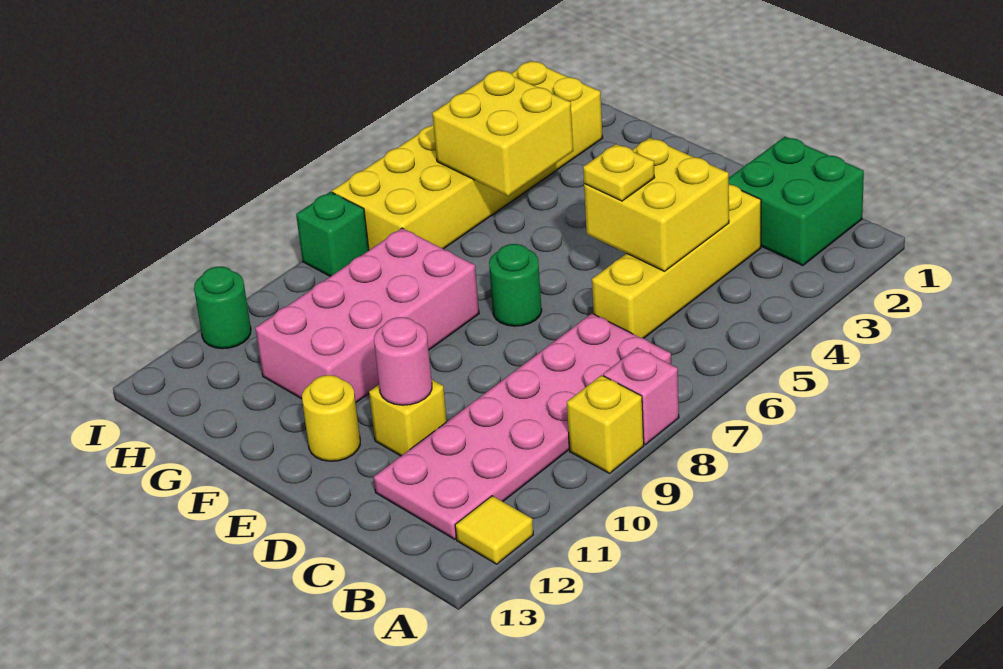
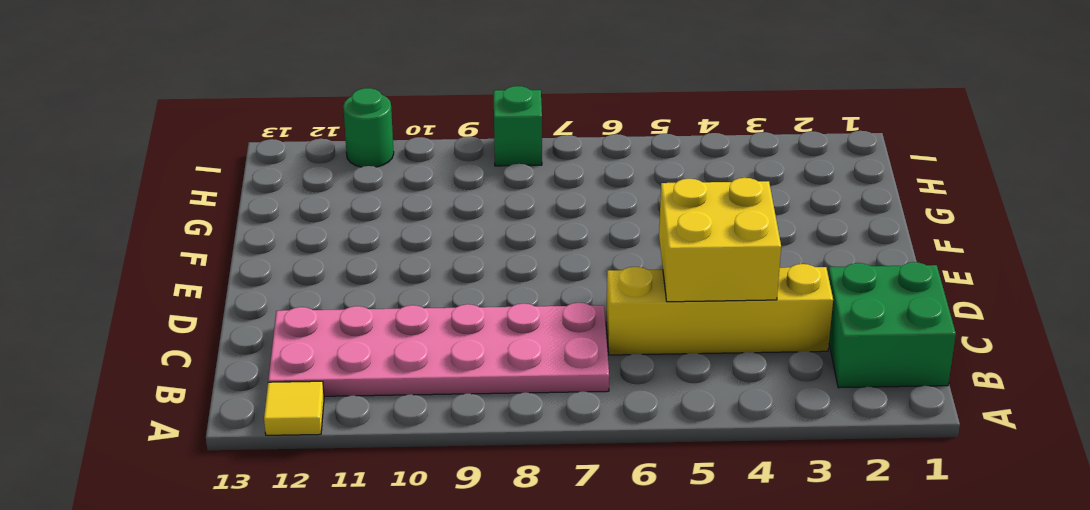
none -> pink brick A8 level 1
none -> yellow brick A9 level 1
none -> yellow brick D11 level 1

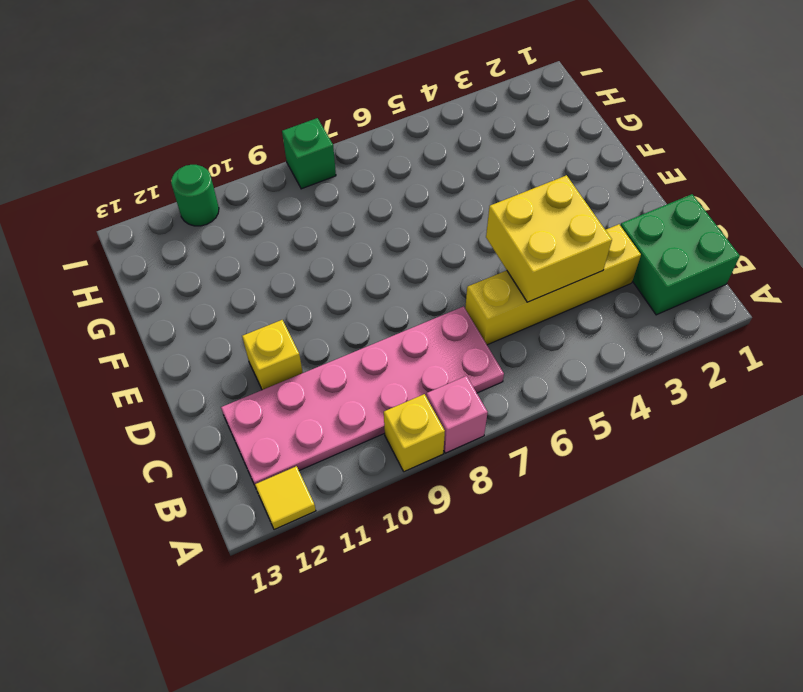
none -> green round brick E7 level 1
none -> yellow round brick E12 level 1
none -> pink brick F8:G11 level 1

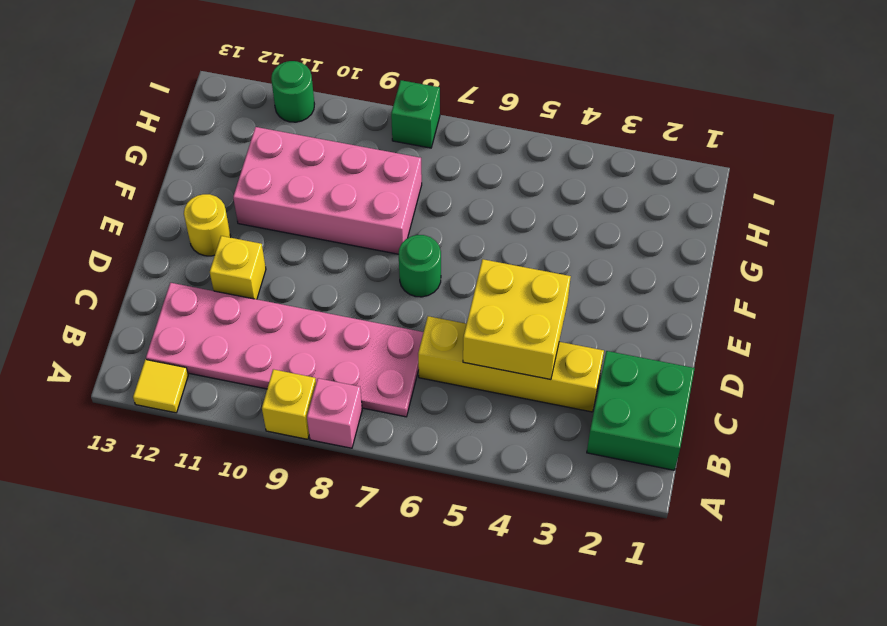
none -> yellow brick H2:I7 level 1
none -> pink round brick D11 level 2
none -> yellow brick G4:H5 level 2

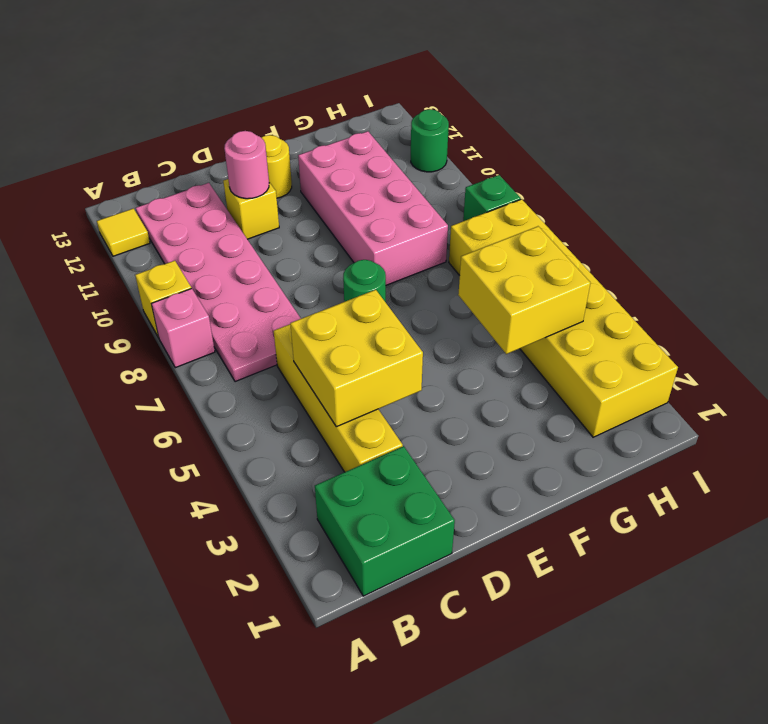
none -> yellow plate D5 level 3

